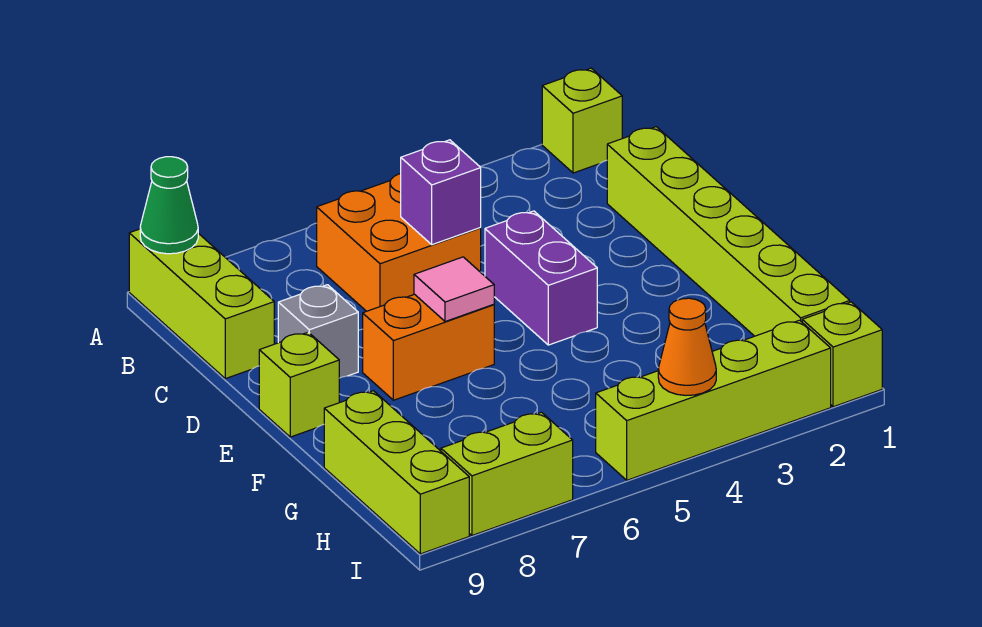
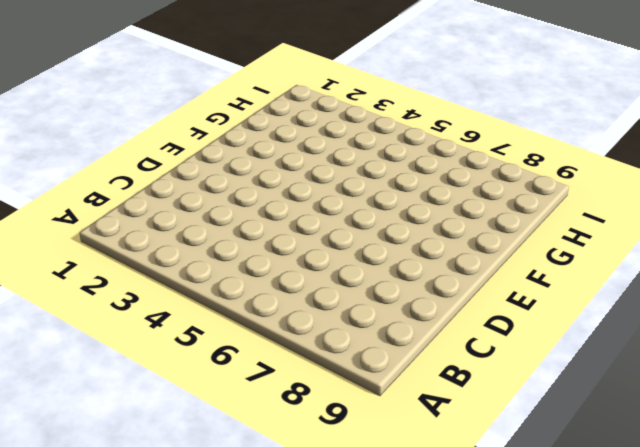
none -> lime brick A1 level 1
none -> lime brick A9:C9 level 1
none -> orange brick B5:C6 level 1

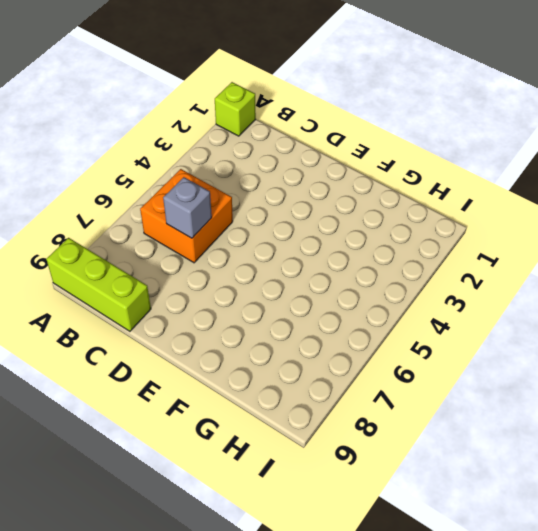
grey brick C6 level 2 -> grey brick D8 level 1
none -> lime brick C1:H1 level 1
none -> purple brick D4:E4 level 1
none -> orange brick E6:E7 level 1

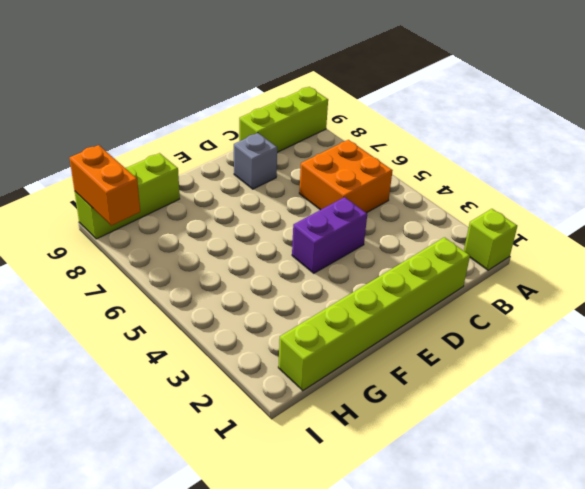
orange brick I8:I9 level 2 -> orange brick E6:E7 level 1
none -> lime brick E9 level 1
none -> lime brick I1 level 1
none -> lime brick I2:I5 level 1

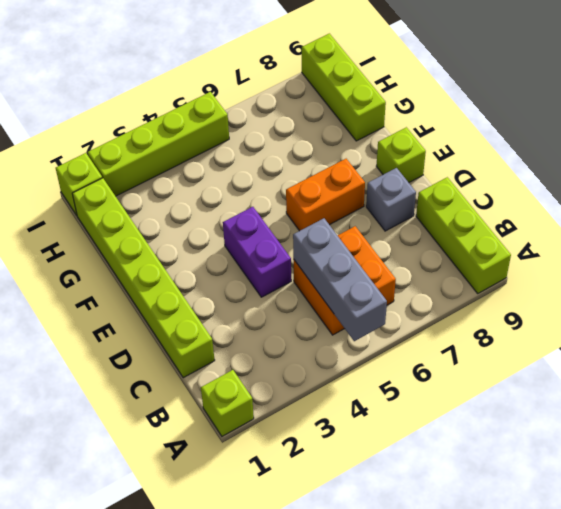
grey brick A5:C5 level 2 -> purple brick C5 level 2
none -> lime brick I7:I8 level 1
none -> green cone A9 level 2
none -> pink tile E6 level 2

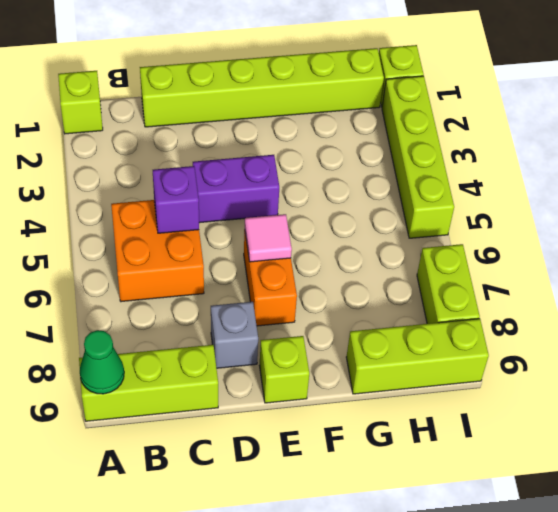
none -> orange cone I4 level 2

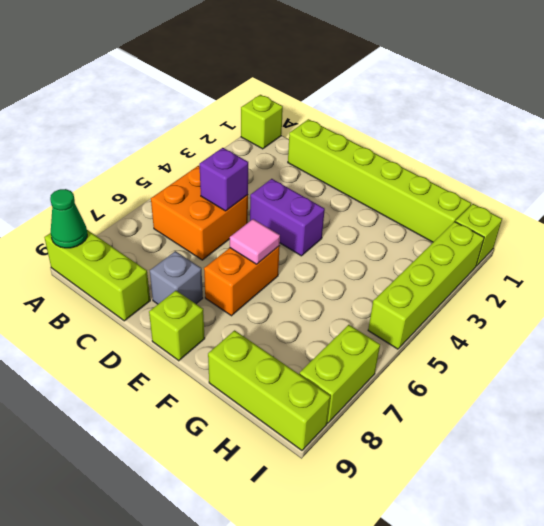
none -> orange cone I4 level 2

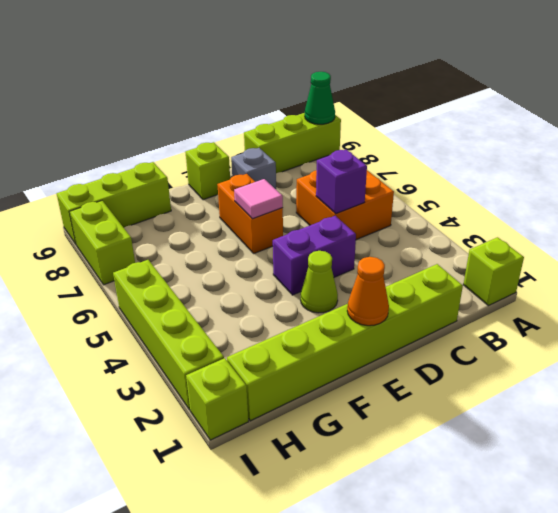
orange cone E1 level 2 -> orange cone I4 level 2
lime cone E3 level 1 -> none

